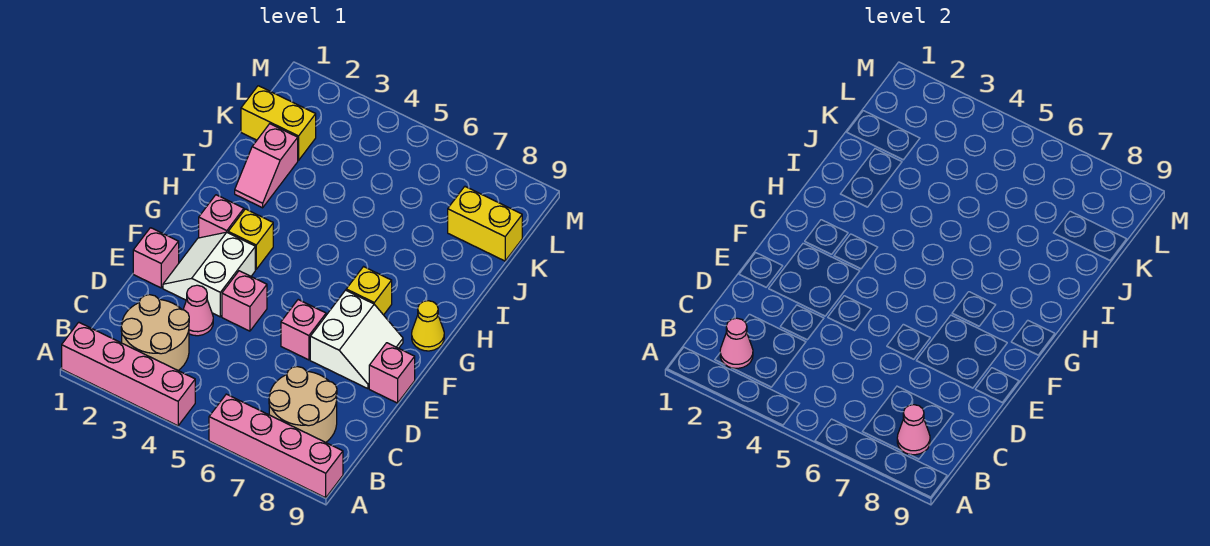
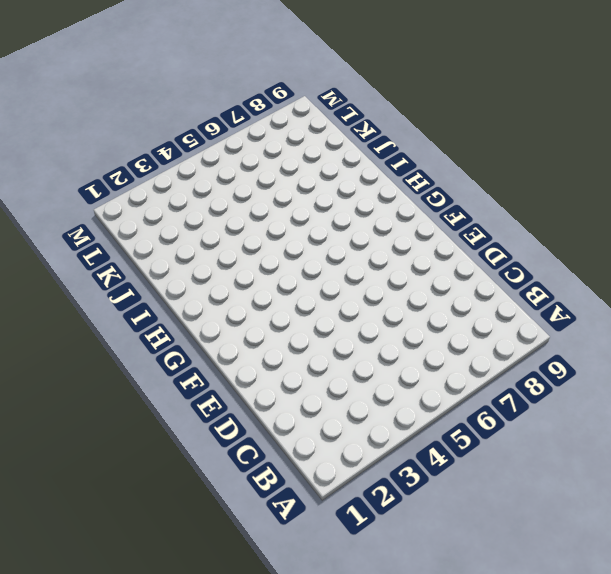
none -> pink brick A1:A4 level 1
none -> pink brick A6:A9 level 1
none -> tan round brick B2:C3 level 1

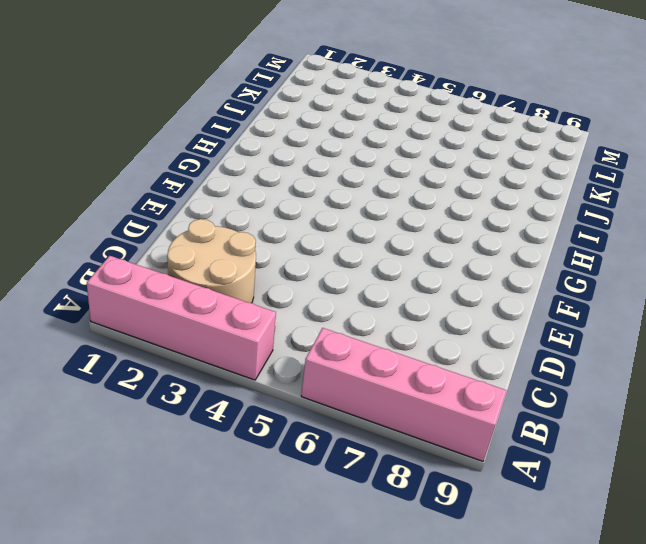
none -> tan round brick B7:C8 level 1
none -> pink cone D3 level 1
none -> pink brick E1 level 1

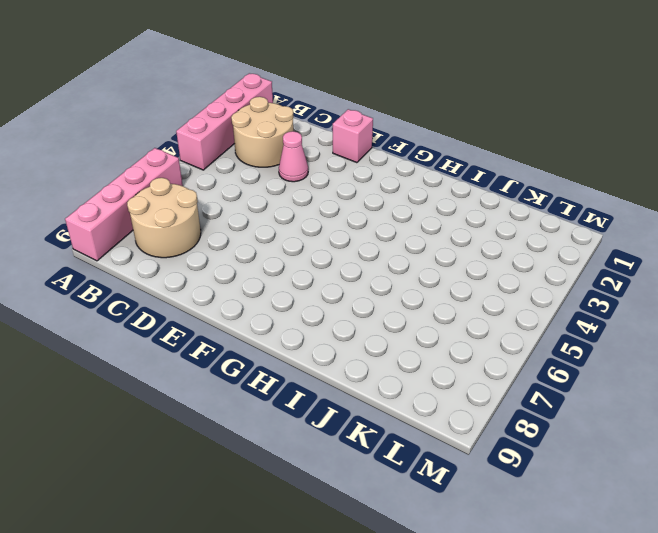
none -> white slope E2:F3 level 1 top 3
none -> pink brick E4 level 1
none -> pink brick E6 level 1

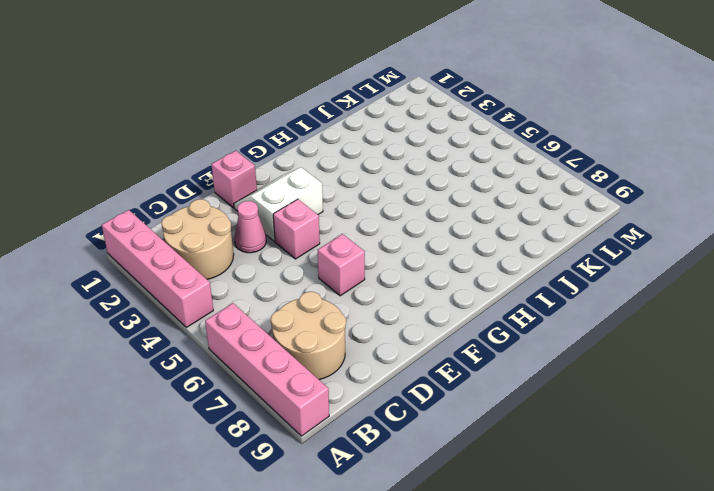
none -> white slope E7:F8 level 1 top 7
none -> pink brick E9 level 1
none -> pink brick G2 level 1

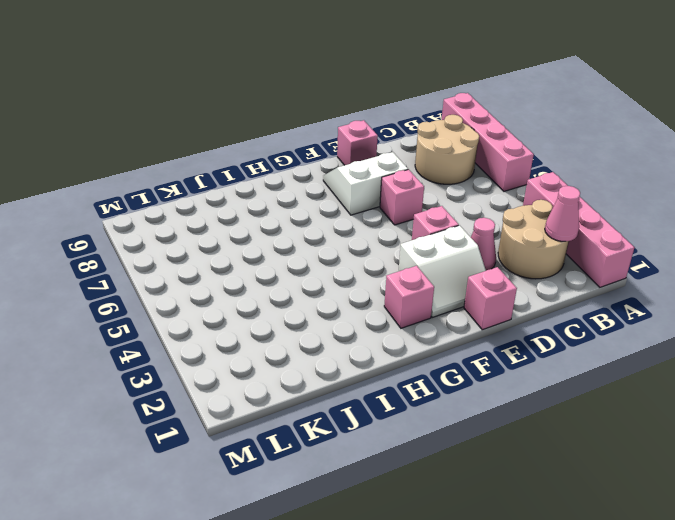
none -> yellow brick G3 level 1
none -> yellow brick G7 level 1
none -> yellow cone G9 level 1

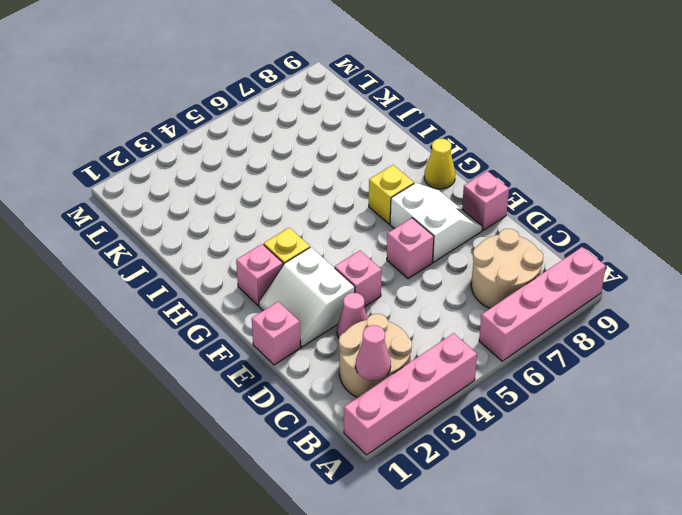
none -> pink slope I2:J2 level 1 top J
none -> yellow brick K1:K2 level 1
none -> yellow brick K8:K9 level 1

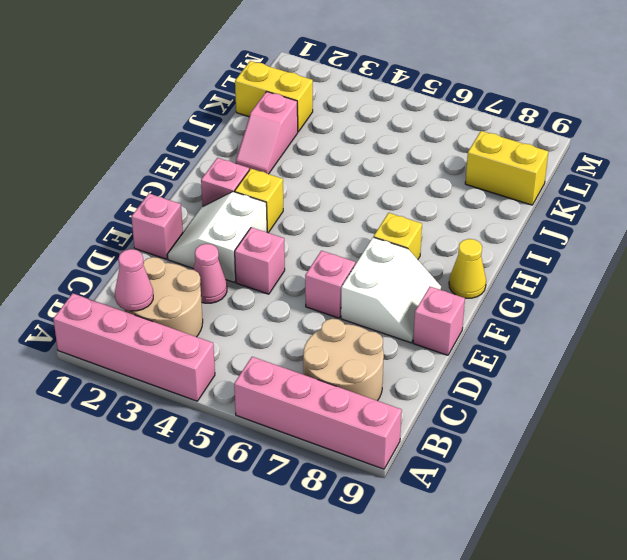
none -> pink cone B8 level 2

